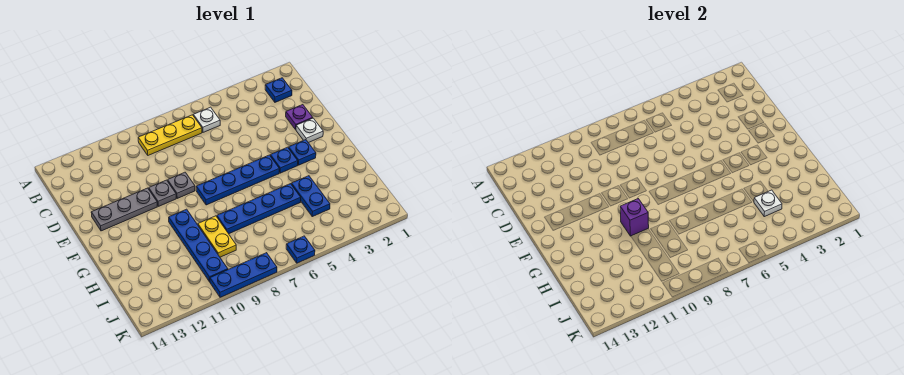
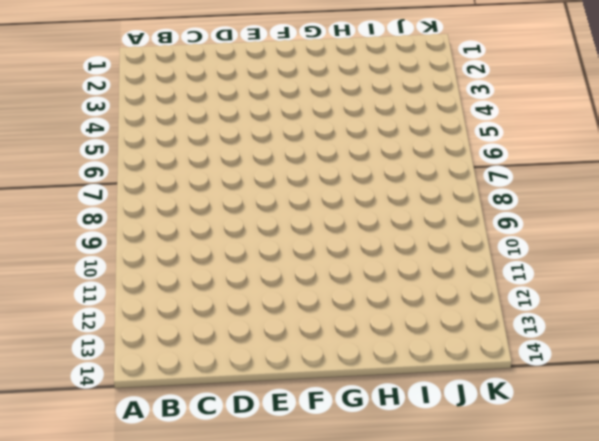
none -> blue plate B2 level 1
none -> white plate B6 level 1
none -> yellow plate B7:B9 level 1

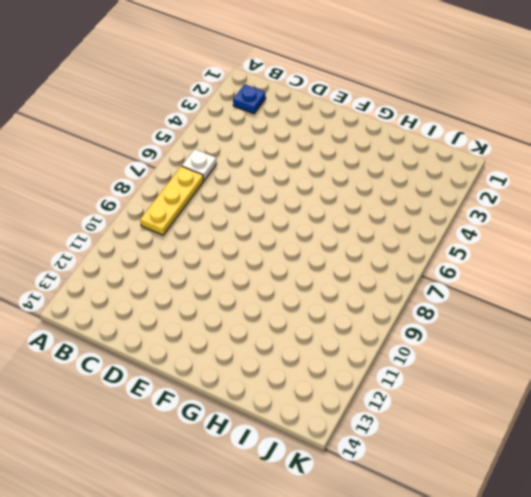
none -> purple plate D2 level 1
none -> white plate E2 level 1
none -> grey plate E9 level 1

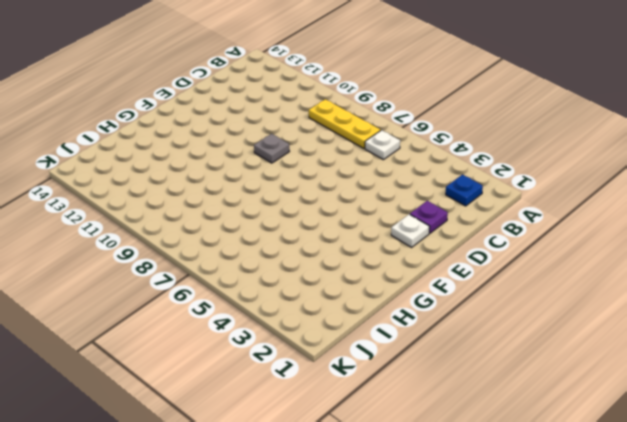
none -> grey plate E10 level 1
none -> grey plate E11:E13 level 1
none -> blue plate F3 level 1

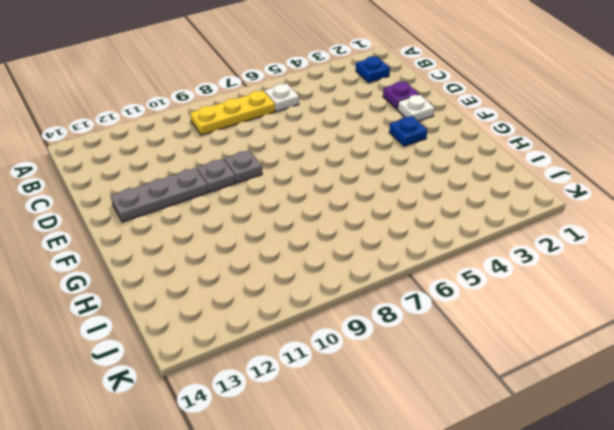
none -> blue plate F4 level 1
none -> blue plate F5:F8 level 1
none -> blue plate G10:J10 level 1

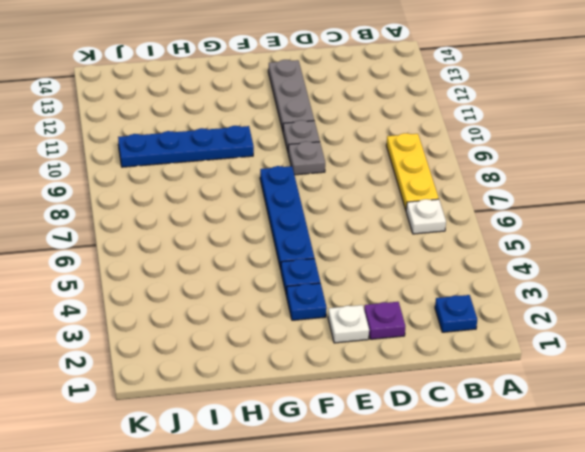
none -> blue plate H4:I4 level 1
none -> blue plate H5:H8 level 1
none -> yellow plate H9:I9 level 1

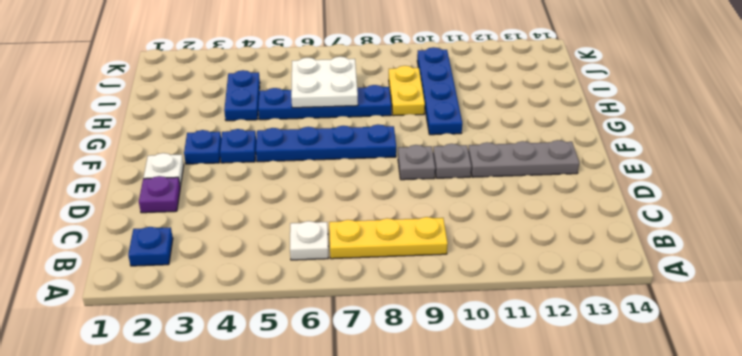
white plate H6:I7 level 2 -> none
none -> blue plate K6 level 1
none -> blue plate K8:K10 level 1
none -> purple brick G10 level 2

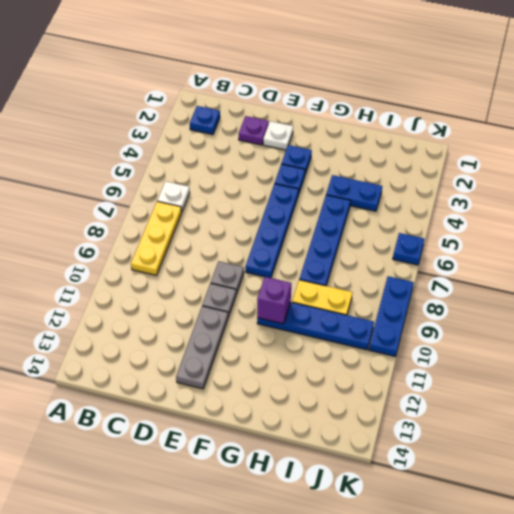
none -> white plate I4 level 2

